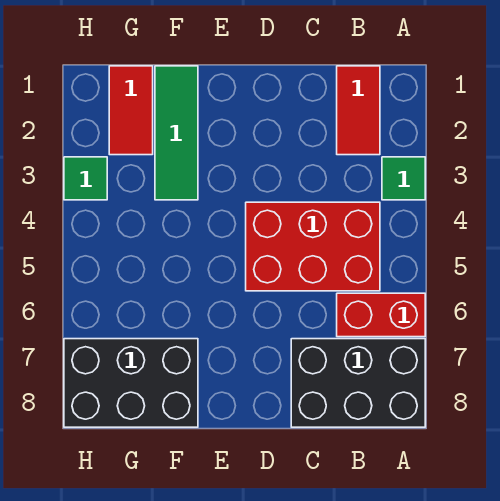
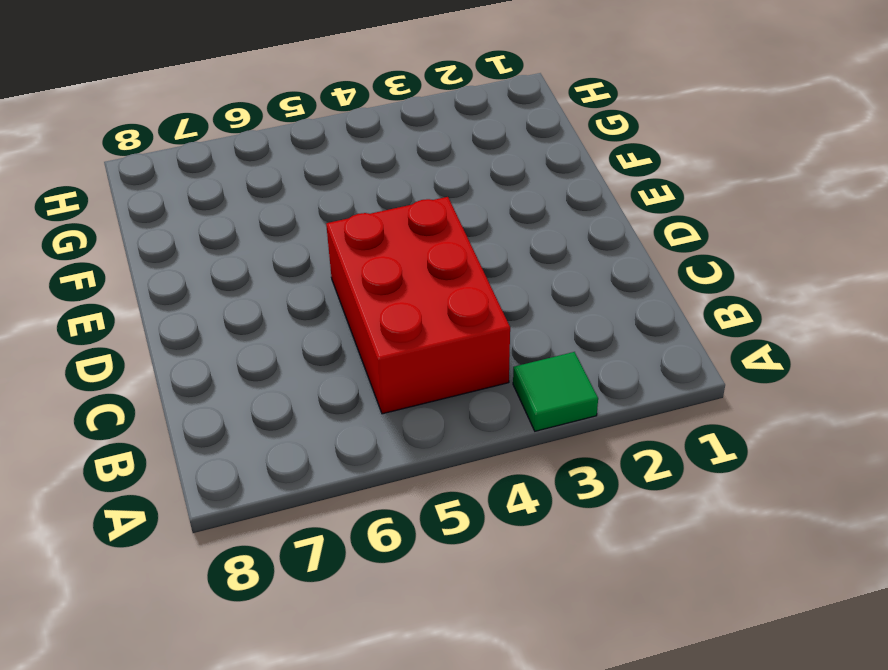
none -> red brick A6:B6 level 1
none -> black brick A7:C8 level 1

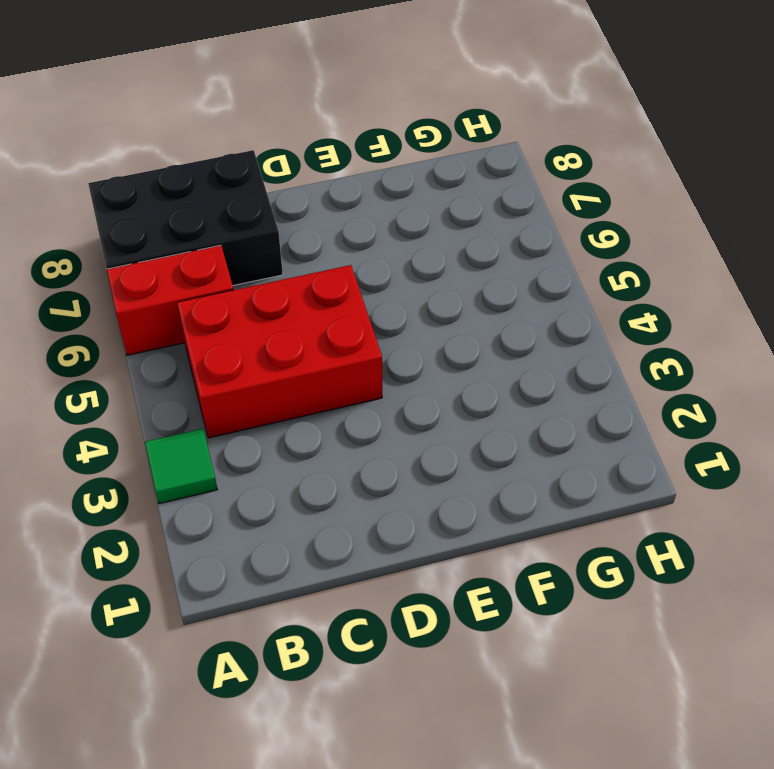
none -> red tile B1:B2 level 1
none -> green tile F1:F3 level 1

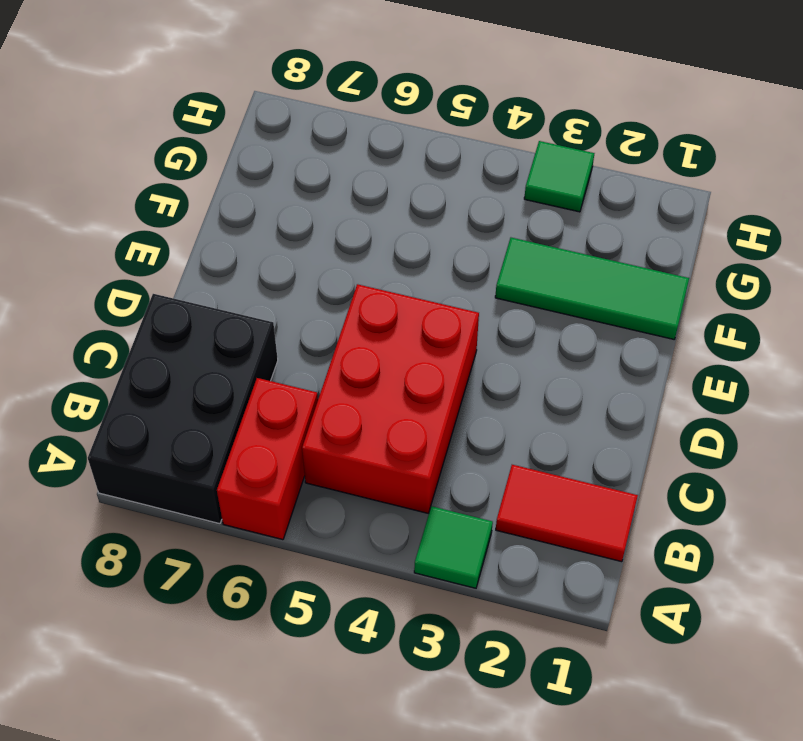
none -> black brick F7:H8 level 1
none -> red tile G1:G2 level 1

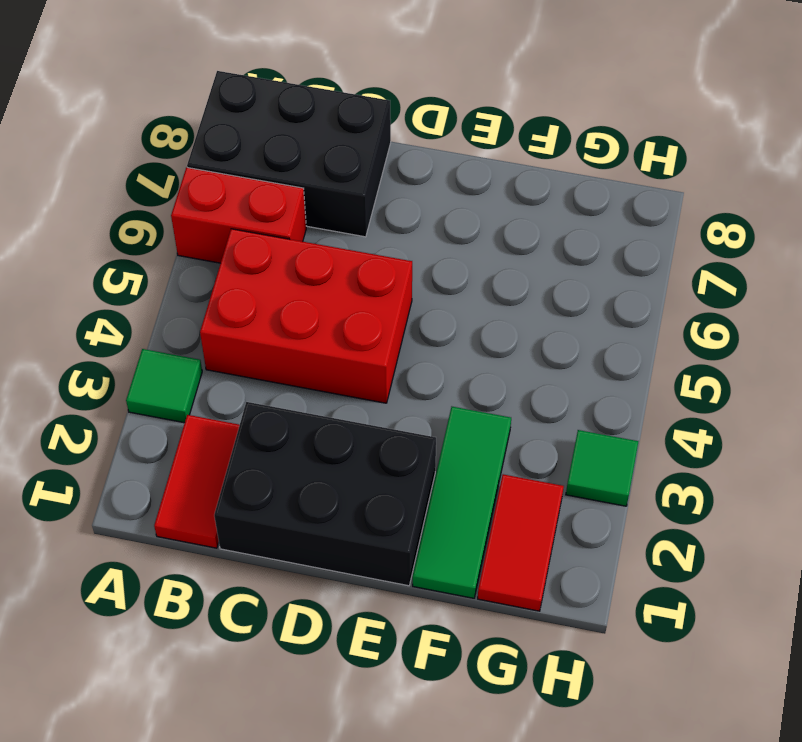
black brick C1:E2 level 1 -> black brick F7:H8 level 1

